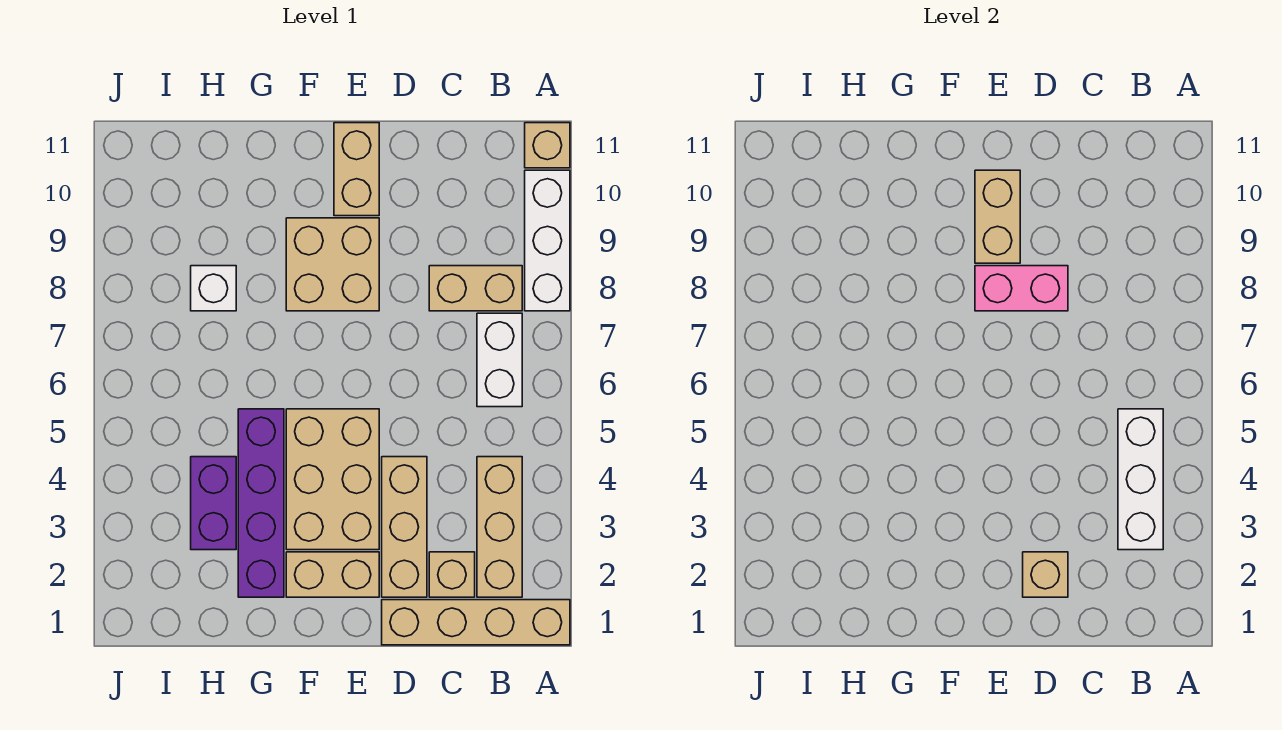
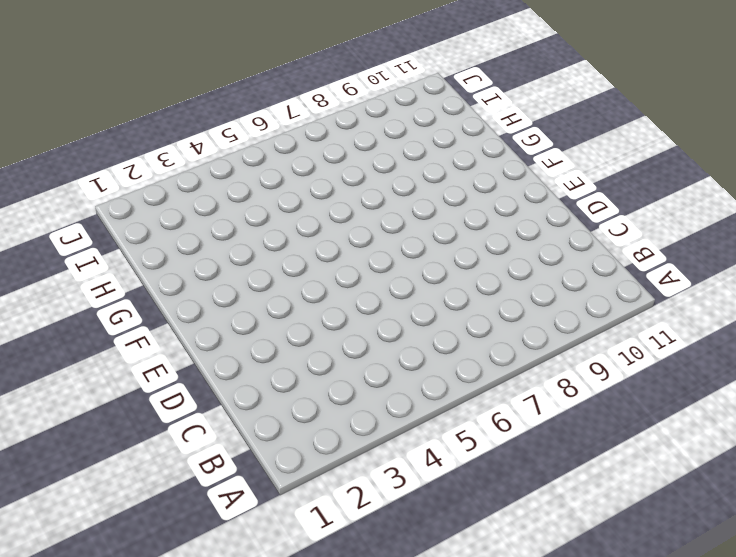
none -> tan brick A1:D1 level 1
none -> white brick A8:A10 level 1
none -> tan brick A11 level 1

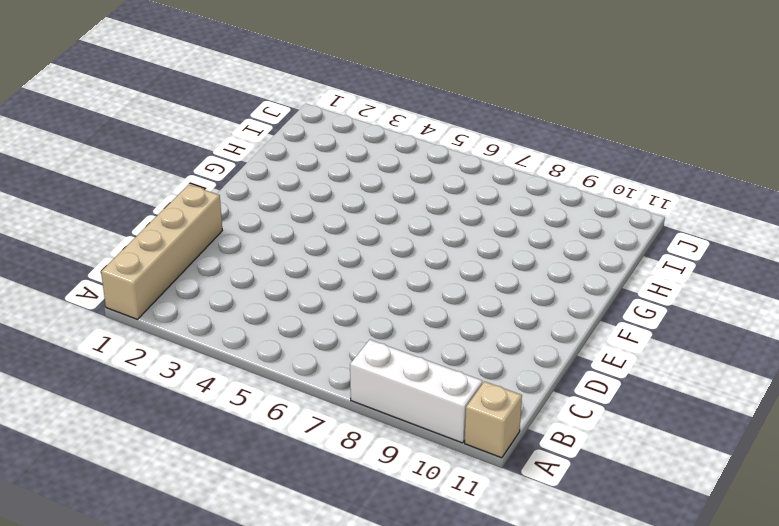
none -> tan brick B2:B4 level 1
none -> white brick B6:B7 level 1
none -> tan brick B8:C8 level 1

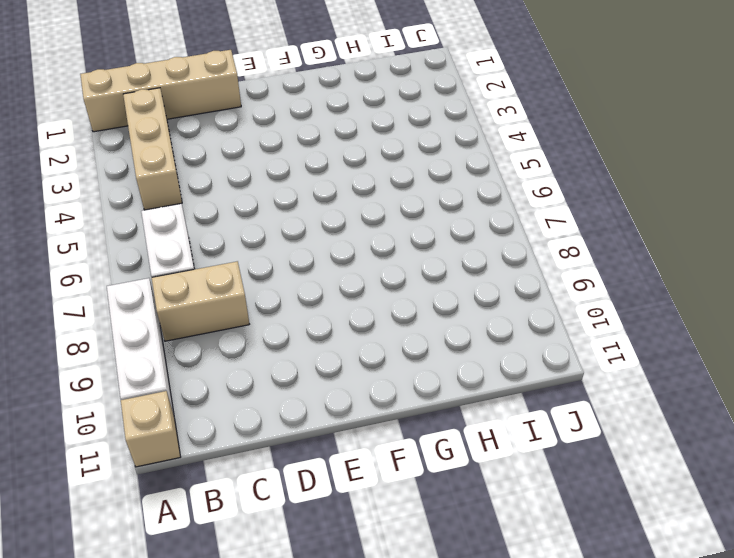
none -> tan brick C2 level 1
none -> tan brick D2:D4 level 1
none -> tan brick E2:F2 level 1

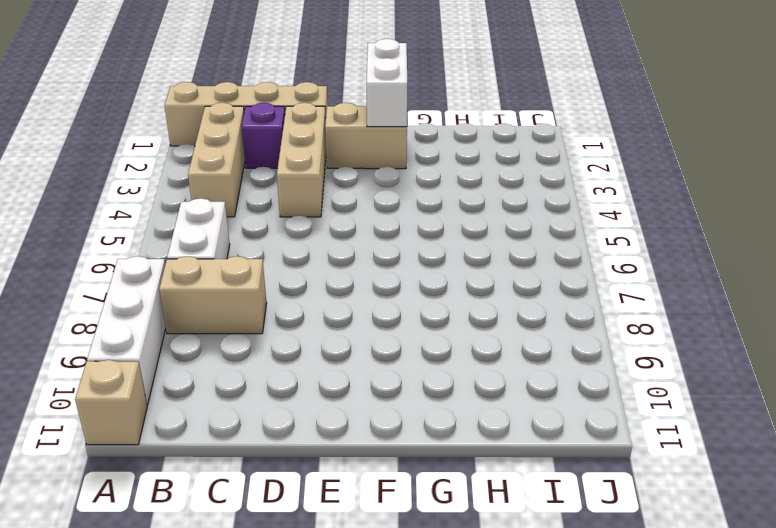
purple brick C2 level 1 -> tan brick C2 level 1
white brick F1:F2 level 2 -> none
none -> tan brick E3:F5 level 1
none -> tan brick E8:F9 level 1
none -> tan brick E10:E11 level 1

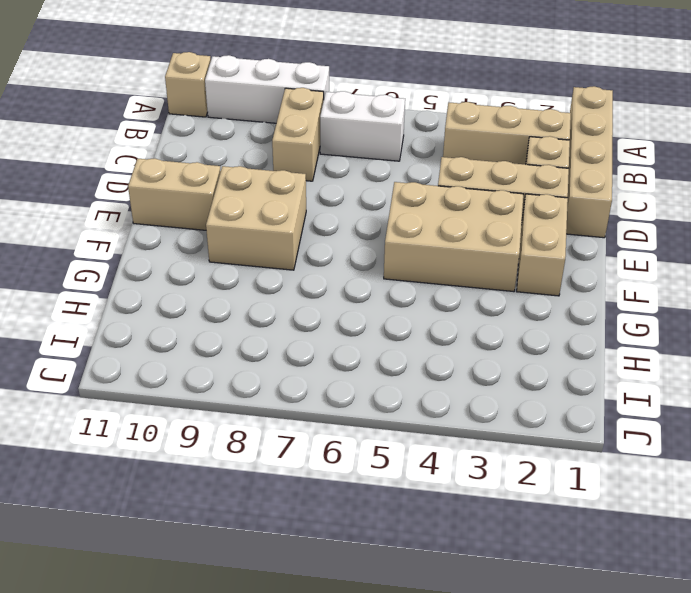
none -> purple brick G2:G5 level 1
none -> purple brick H3:H4 level 1
none -> white brick H8 level 1

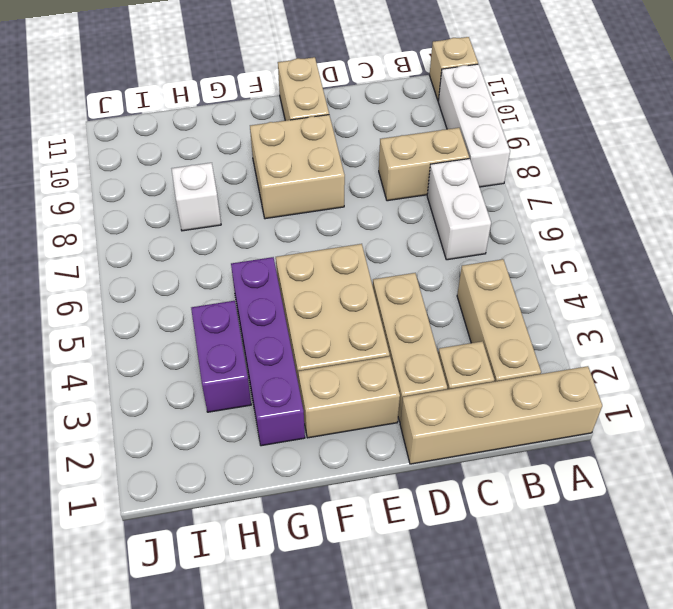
none -> white brick B3:B5 level 2
none -> tan brick D2 level 2
none -> pink brick D8:E8 level 2

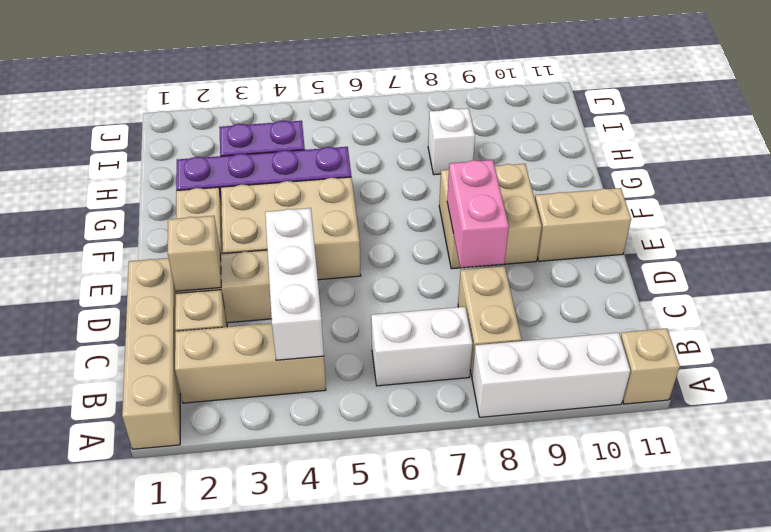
white brick B4:D4 level 2 -> white brick B3:B5 level 2
none -> tan brick E9:E10 level 2

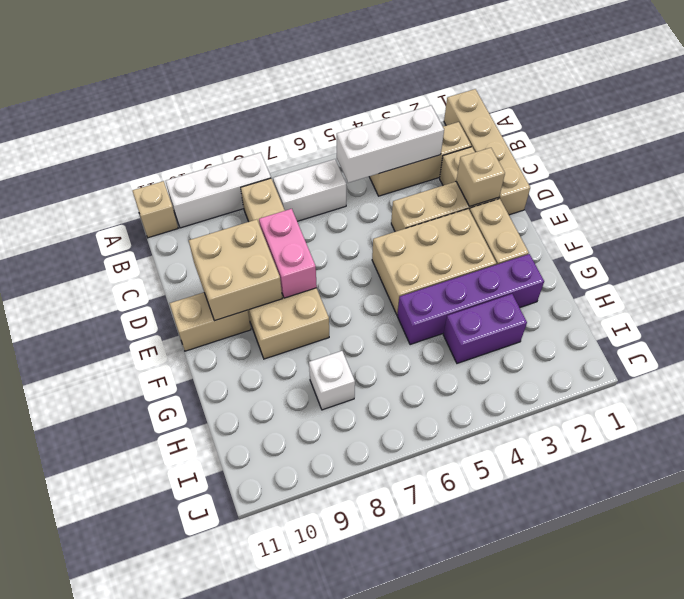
tan brick D9:E10 level 2 -> tan brick E9:E10 level 2

